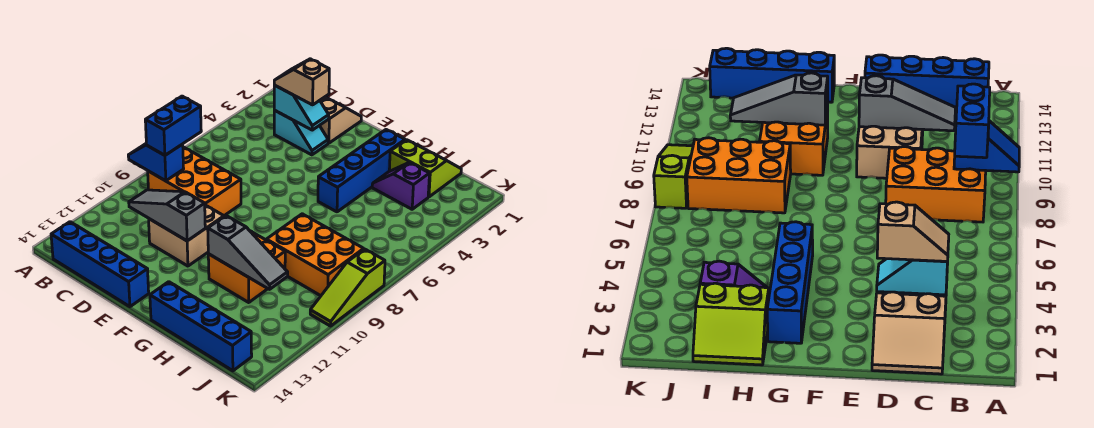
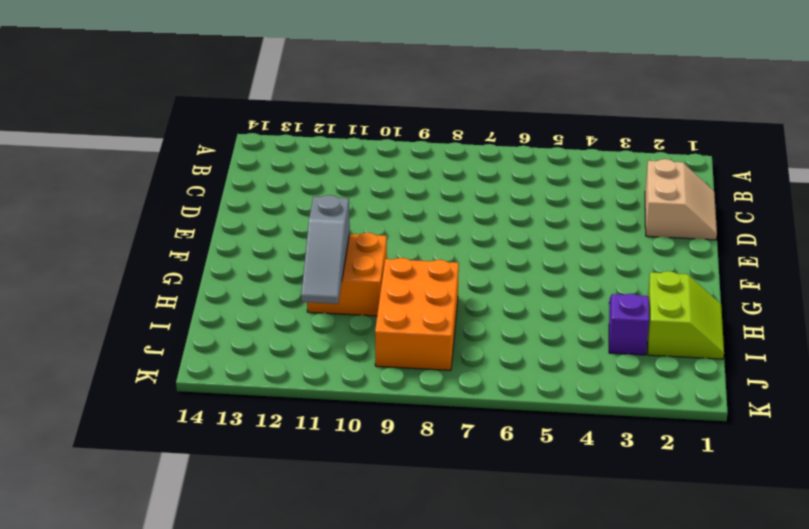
none -> orange brick B8:D9 level 1
none -> blue brick B14:E14 level 1
none -> cyan slope C3:D3 level 1 top C

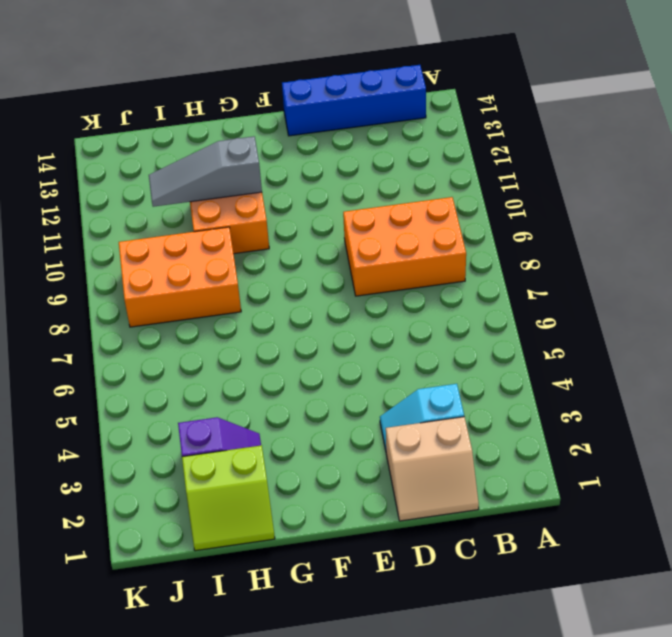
none -> tan brick D10:E11 level 1
none -> blue brick G2:G5 level 1
none -> blue brick G14:J14 level 1

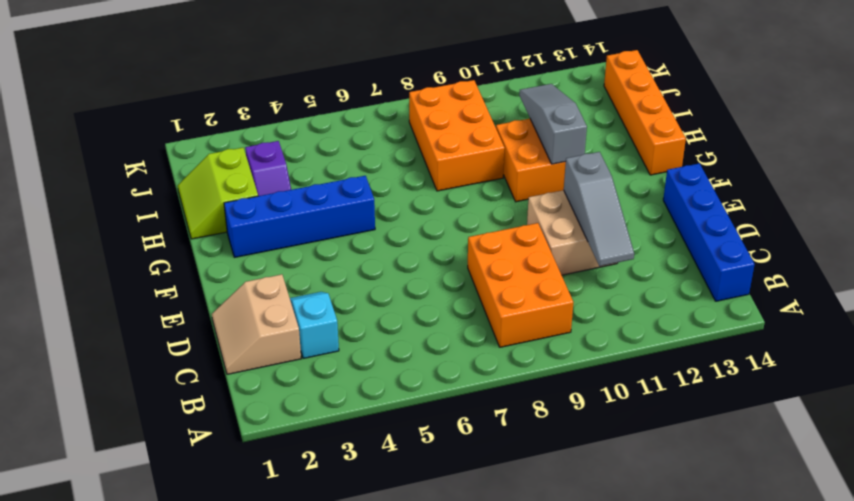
orange brick G14:J14 level 1 -> blue brick G14:J14 level 1
none -> lime slope K8:K10 level 1 top 8
none -> blue slope A9:B9 level 2 top B
none -> cyan slope C3:D3 level 2 top C

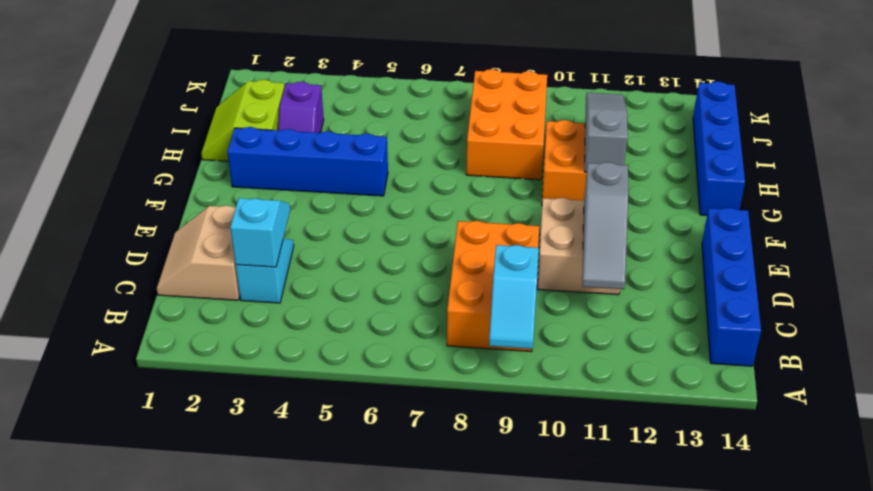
cyan slope A9:B9 level 2 top B -> blue slope A9:B9 level 2 top B
none -> lime slope K8:K10 level 1 top 8
none -> blue brick B8:B9 level 3
none -> tan slope C3:D3 level 3 top D

